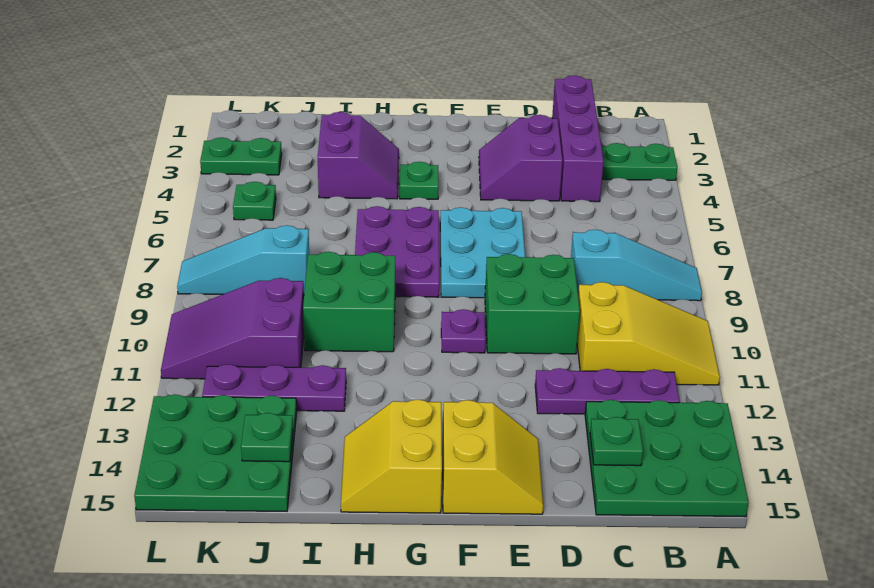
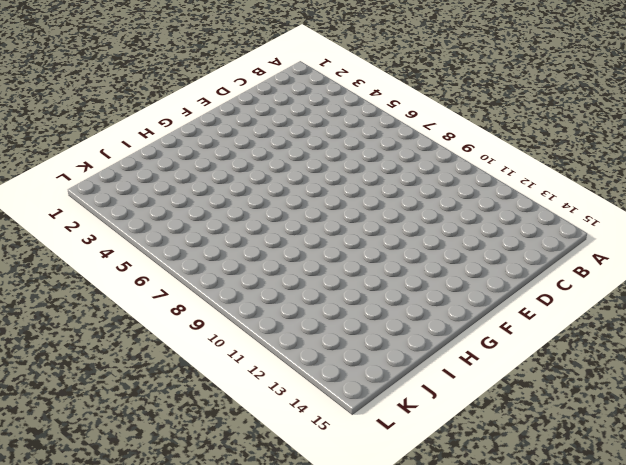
none -> green plate A3:B3 level 1
none -> cyan slope A8:C8 level 1 top C
none -> yellow slope A10:C11 level 1 top C

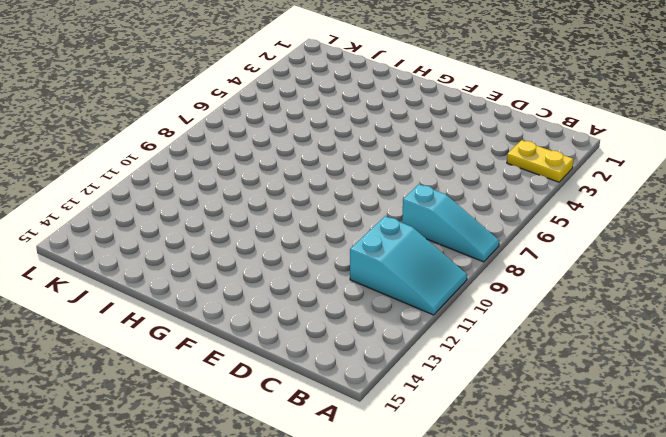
yellow plate A3:B3 level 1 -> green plate A3:B3 level 1
cyan slope A10:C11 level 1 top C -> yellow slope A10:C11 level 1 top C
none -> green plate A13:C15 level 1
none -> purple plate B12:D12 level 1
none -> purple brick C1:C4 level 1

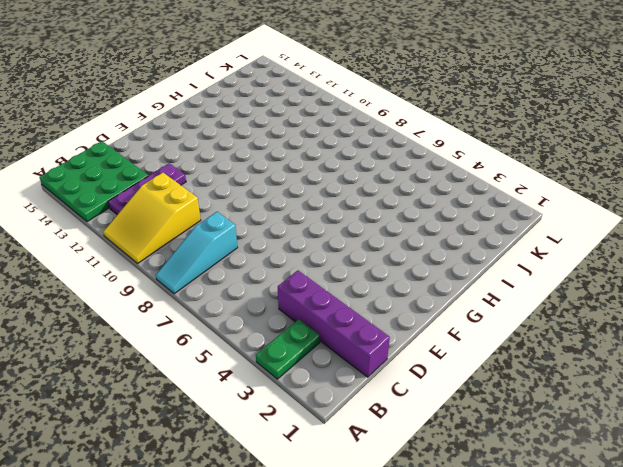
none -> purple slope D3:E4 level 1 top D
none -> green brick D9:E10 level 1
none -> cyan plate E6:F8 level 1

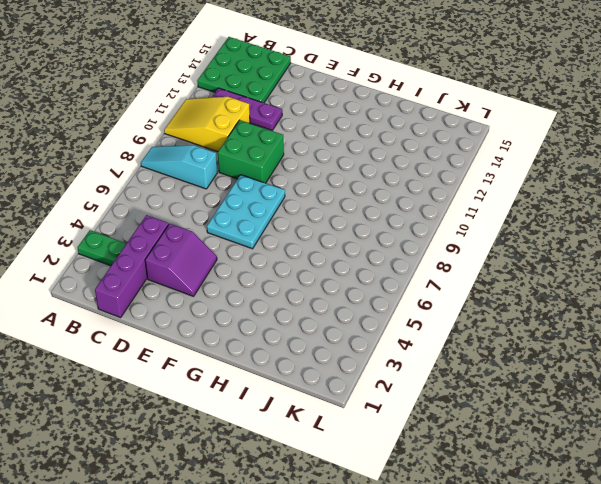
none -> yellow slope E14:F15 level 1 top F
none -> purple plate F10 level 1
none -> green plate G4 level 1

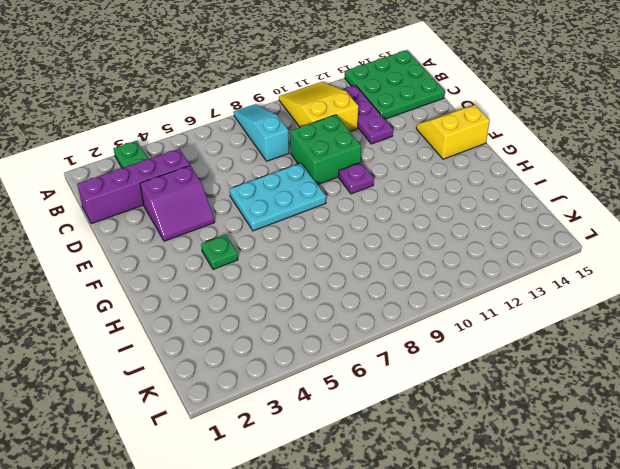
none -> purple plate G6:H8 level 1
none -> yellow slope G14:H15 level 1 top G
none -> purple slope H3:I4 level 1 top I

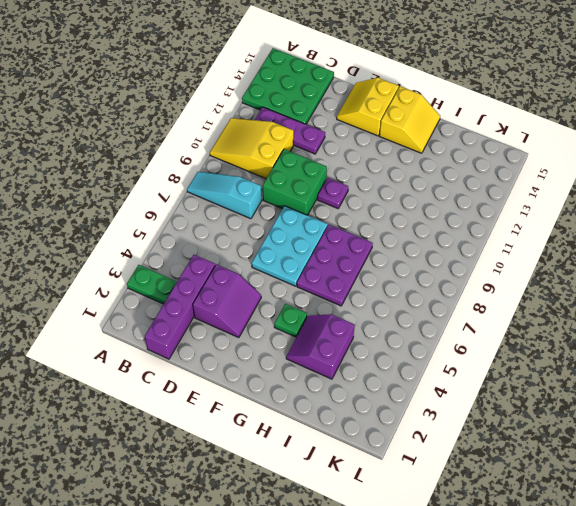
none -> green brick H9:I10 level 1
none -> purple plate I12:K12 level 1
none -> cyan slope J8:L8 level 1 top J

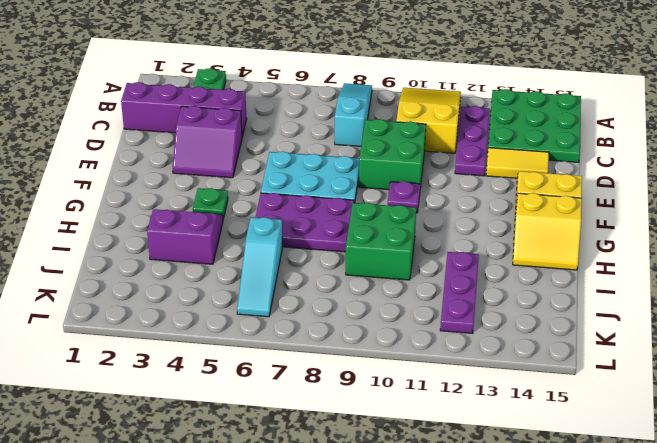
yellow tile D13:D14 level 1 -> none
cyan slope I6:K6 level 1 top I -> cyan slope J8:L8 level 1 top J
none -> purple slope J10:L11 level 1 top J
none -> green plate J13:L15 level 1
none -> green plate K3:L3 level 1

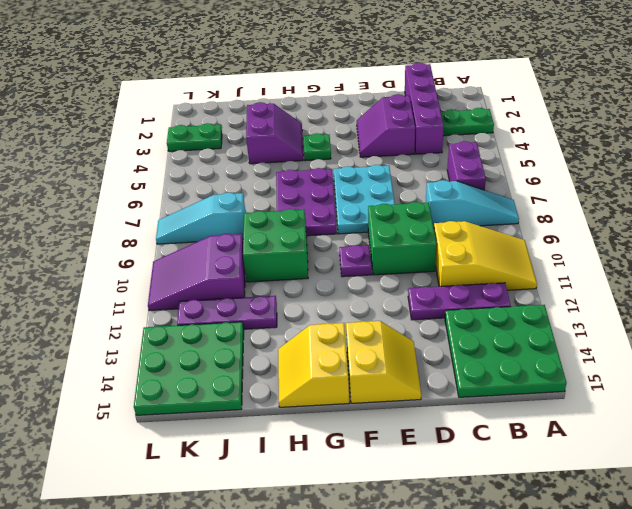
purple brick B6:B7 level 1 -> none
none -> green plate K5 level 1
none -> green plate C14 level 2
none -> green plate J14 level 2

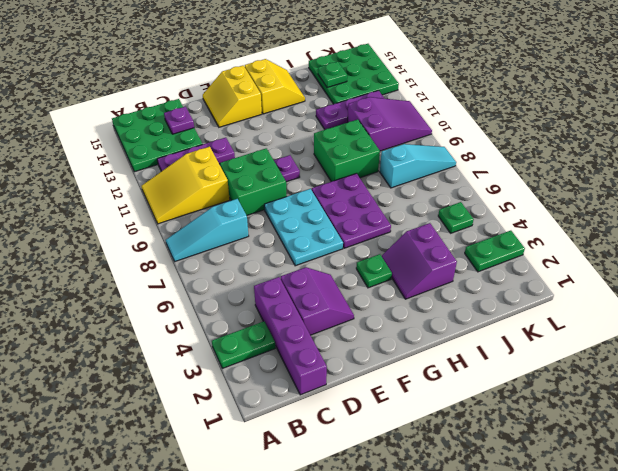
purple plate C14 level 2 -> green plate C14 level 2

